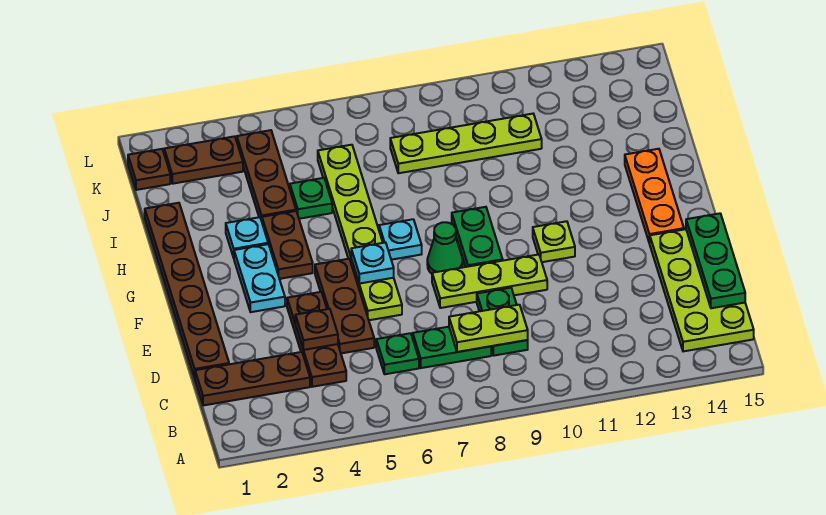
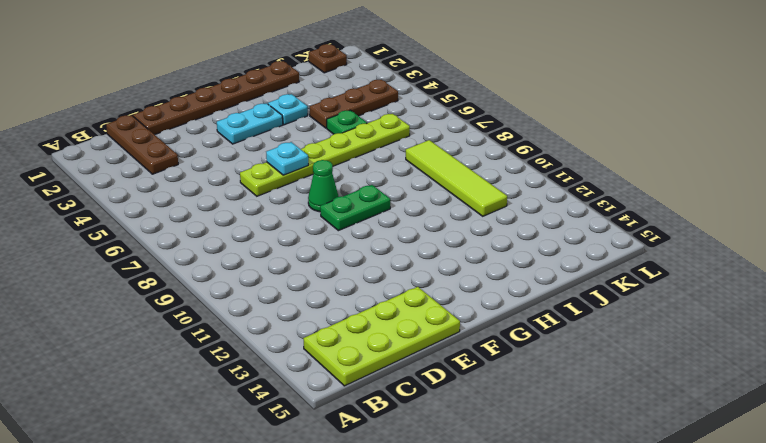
lime tile J8:J11 level 1 -> lime plate J8:J11 level 1
none -> brown plate C4:E4 level 1
none -> green plate C6 level 1
none -> green plate C7:C8 level 1

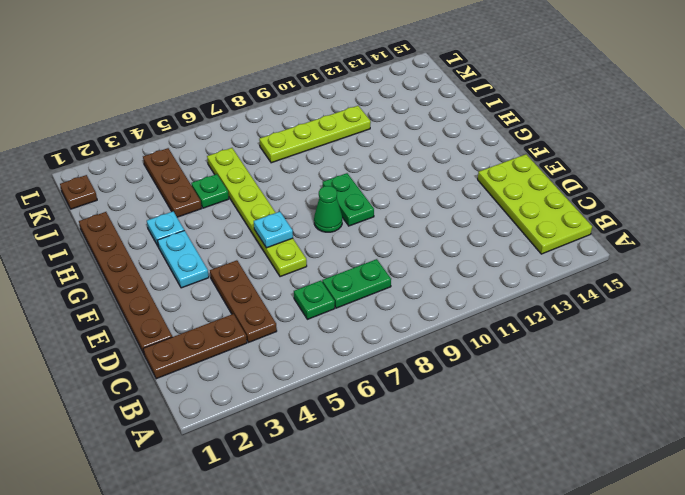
none -> green plate C9:D9 level 1
none -> brown plate D5:F5 level 1
none -> lime plate E8:E10 level 1

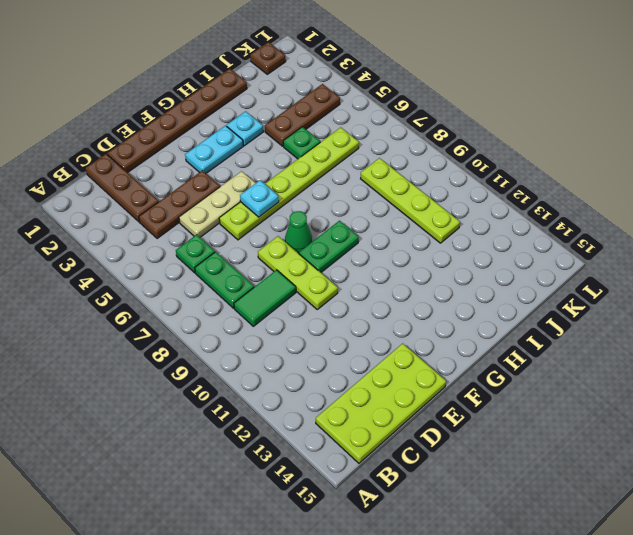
green tile C9:D9 level 1 -> green plate C9:D9 level 1
tan plate D5:F5 level 1 -> brown plate D5:F5 level 1
none -> lime plate F11 level 1
none -> orange plate F14:H14 level 1
none -> brown plate G4:H4 level 1

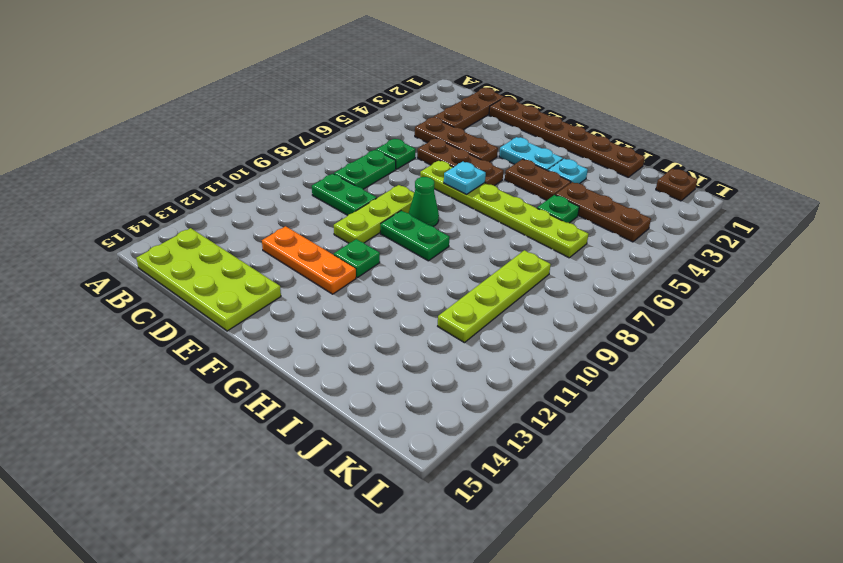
orange plate D12:F12 level 1 -> orange plate F14:H14 level 1
green plate F11 level 1 -> lime plate F11 level 1
none -> cyan plate G7 level 1
none -> brown plate K2:K3 level 1
none -> lime plate C8:C9 level 2

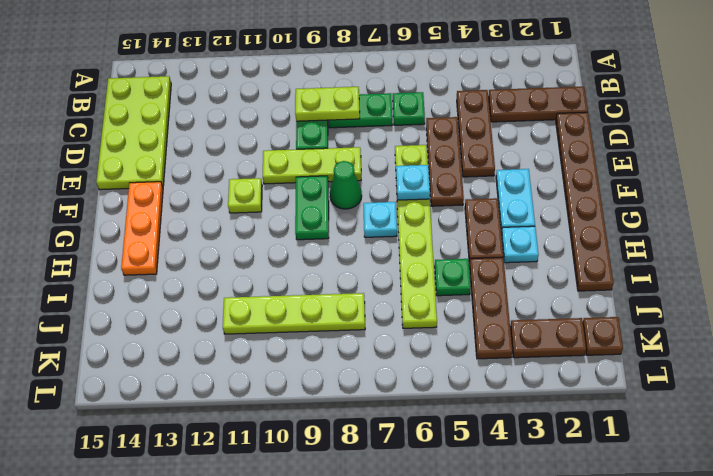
none -> green plate C15:E15 level 2
none -> brown plate D4 level 2

